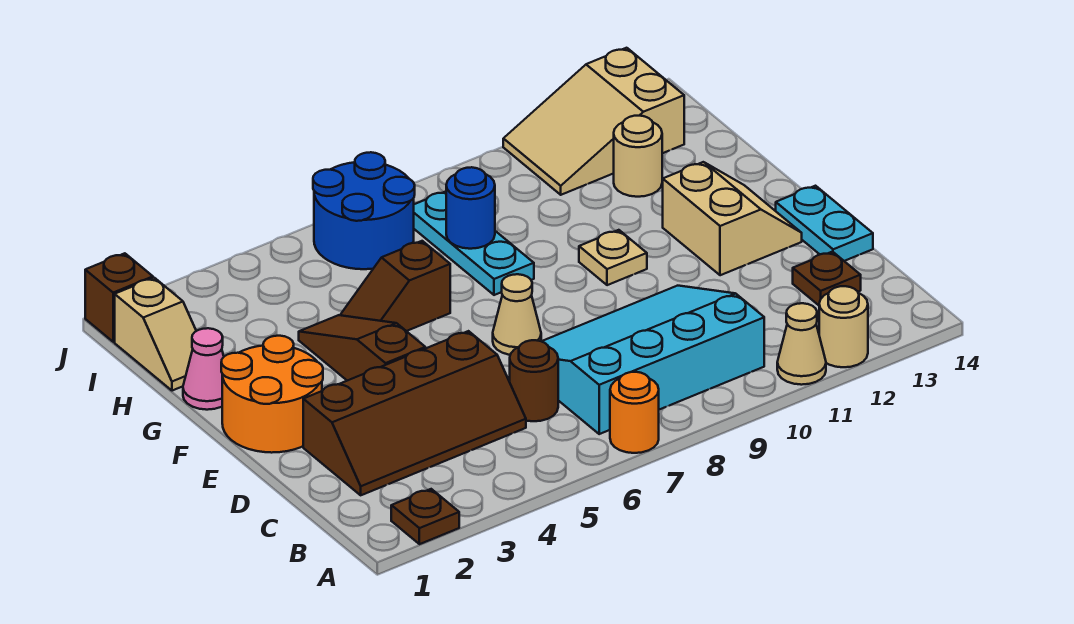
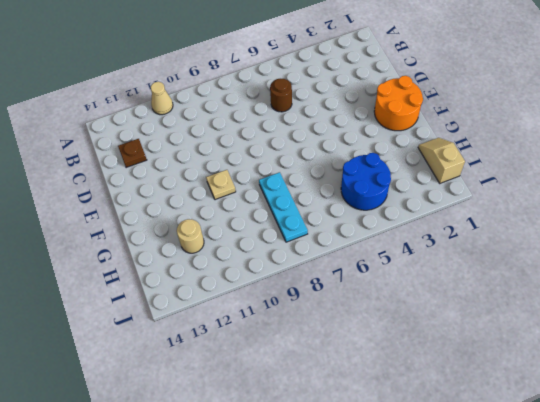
blue round brick H4:I5 level 1 -> blue round brick I6:J7 level 1
none -> brown plate A2 level 1
none -> orange round brick A7 level 1
none -> tan round brick A12 level 1

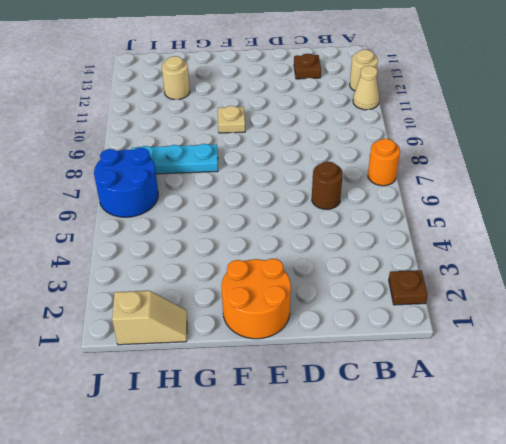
none -> cyan slope B7:D10 level 1 top B
none -> brown slope C2:D5 level 1 top D
none -> cyan plate D14:E14 level 1

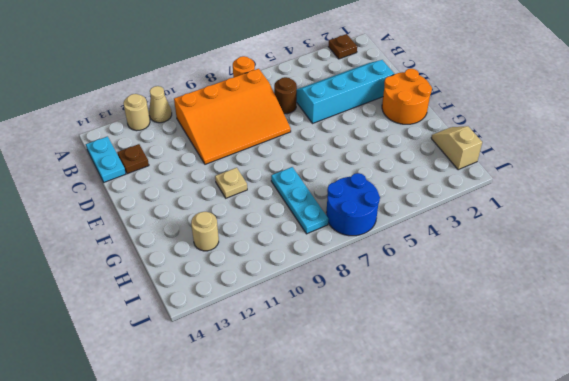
orange slope B7:D10 level 1 top B -> cyan slope B7:D10 level 1 top B
cyan plate B14:C14 level 1 -> cyan plate D14:E14 level 1
cyan slope C2:D5 level 1 top D -> brown slope C2:D5 level 1 top D
none -> brown slope E4:G4 level 1 top E
none -> tan cone E7 level 1
none -> tan slope E12:F13 level 1 top 12

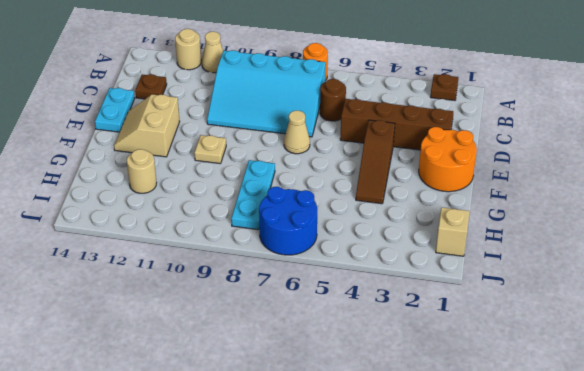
none -> pink cone G1 level 1
none -> brown slope G5:G6 level 1 top 6
none -> tan slope I11:J13 level 1 top 13

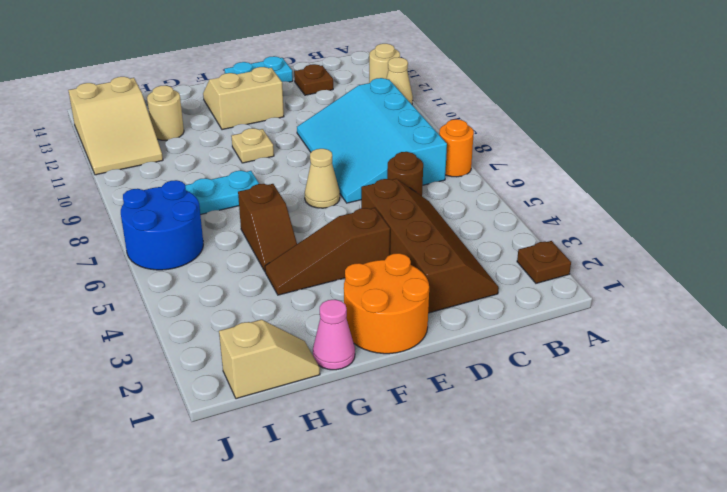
none -> brown brick J1 level 1
none -> blue round brick H8 level 2

